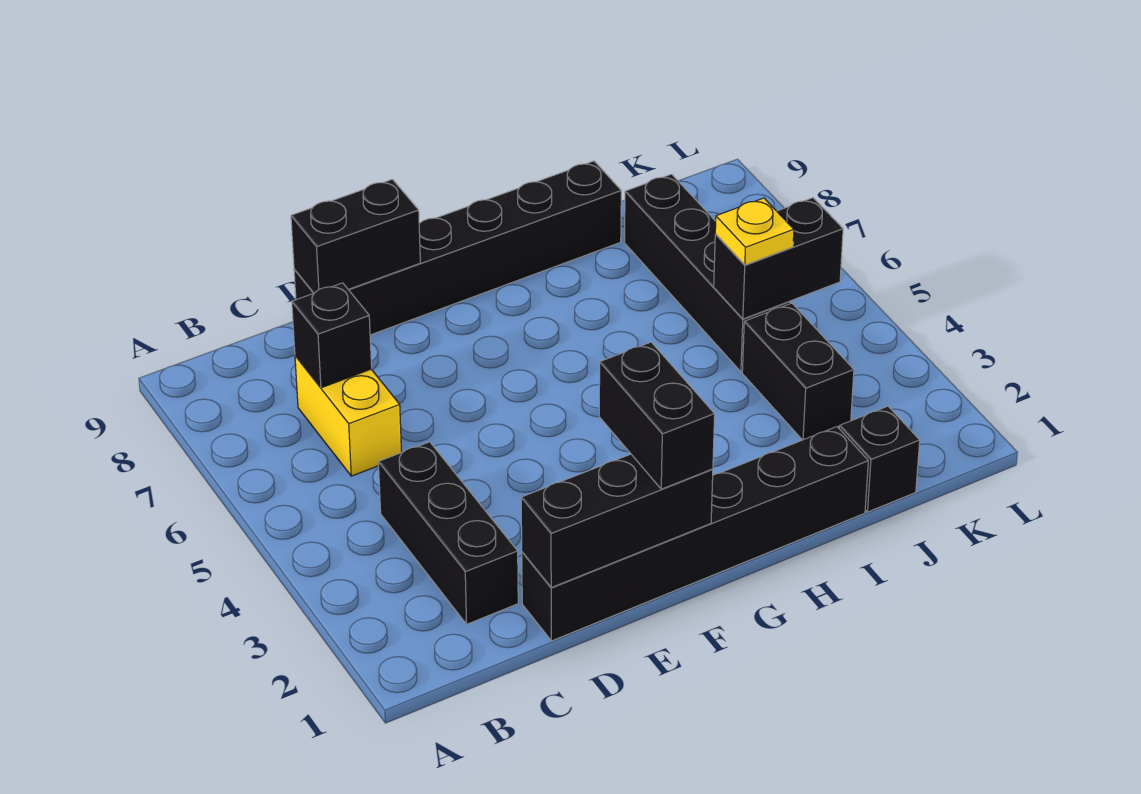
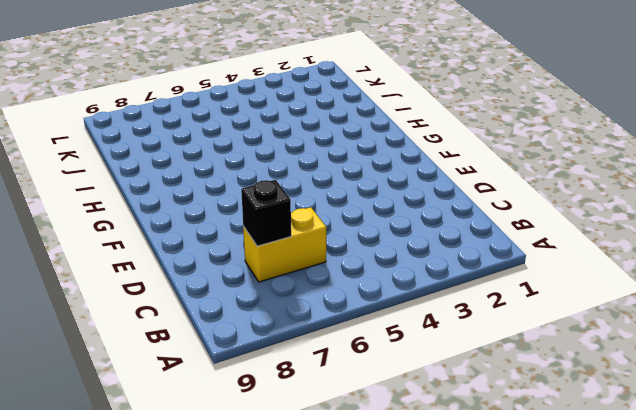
none -> black brick C2:C4 level 1
none -> black brick D1:I1 level 1
none -> black brick D9:I9 level 1

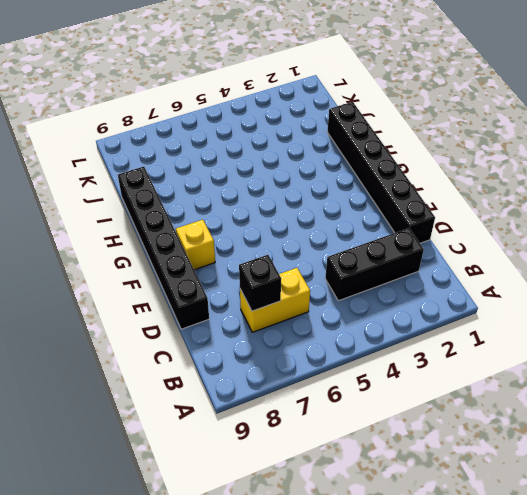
yellow brick F8 level 1 -> none
none -> black brick J1 level 1
none -> black brick J3:J4 level 1
none -> black brick J5:J8 level 1

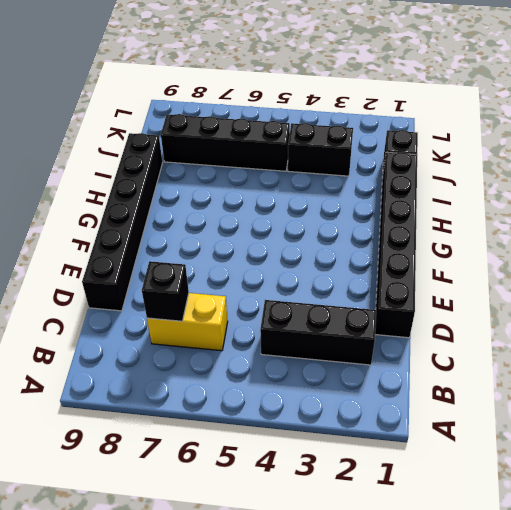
none -> black brick D1:F1 level 2
none -> black brick D9:E9 level 2
none -> black brick J5:K5 level 2

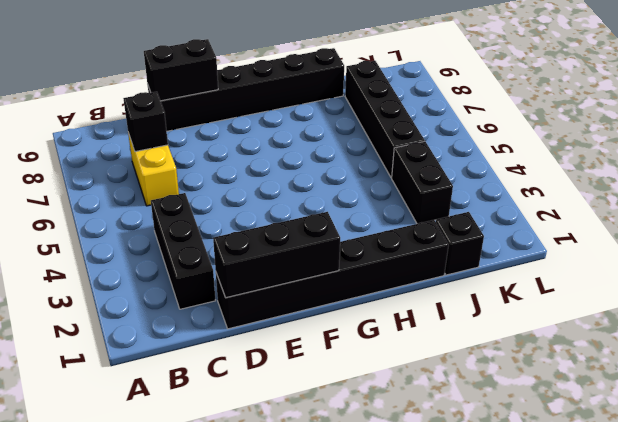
none -> black brick J5:K5 level 2
none -> black brick F1:F2 level 3
none -> yellow plate J5 level 3

